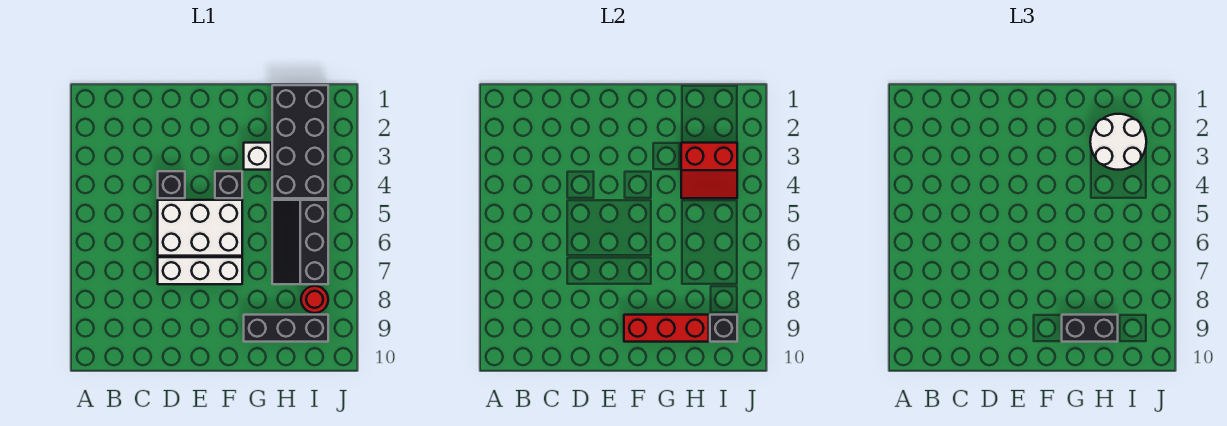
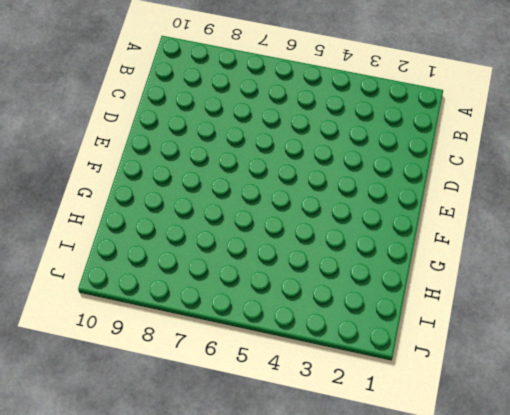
none -> black brick D4 level 1
none -> white brick D5:F6 level 1
none -> white brick D7:F7 level 1

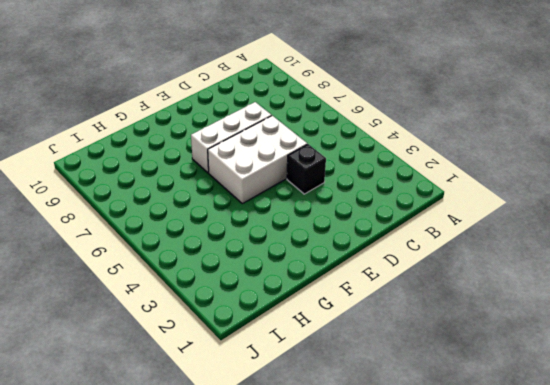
none -> black brick F4 level 1
none -> white brick G3 level 1
none -> black brick G9:I9 level 1

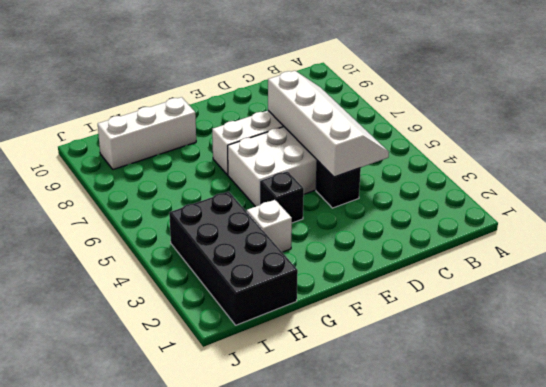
white slope C4:D7 level 2 top D -> none
white brick G9:I9 level 1 -> black brick G9:I9 level 1
none -> black slope H5:I7 level 1 top I
none -> red round brick I8 level 1
none -> red brick F9:H9 level 2

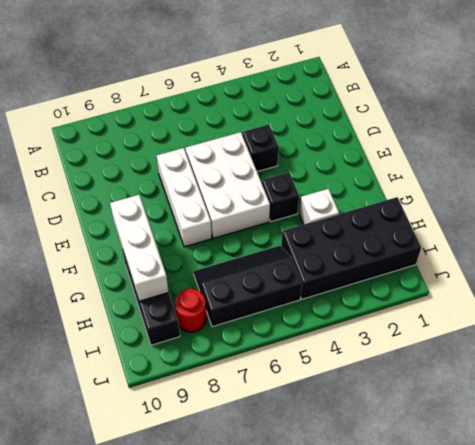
white brick F9:H9 level 2 -> red brick F9:H9 level 2
none -> red slope H3:I4 level 2 top 3
none -> black brick I9 level 2
none -> black brick G9:H9 level 3

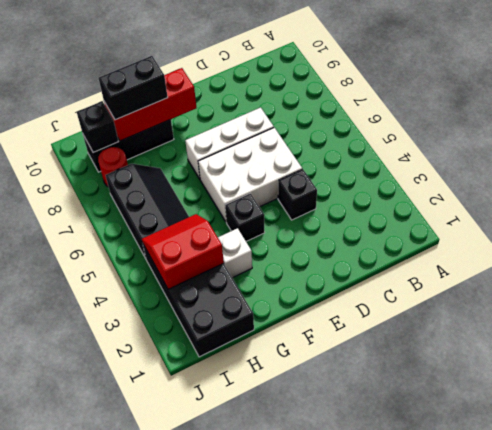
none -> white round brick H2:I3 level 3

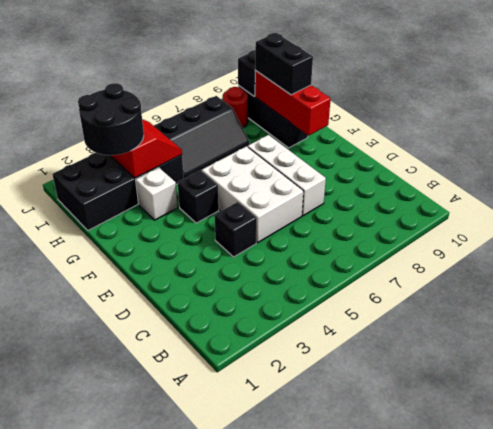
black round brick H2:I3 level 3 -> white round brick H2:I3 level 3

